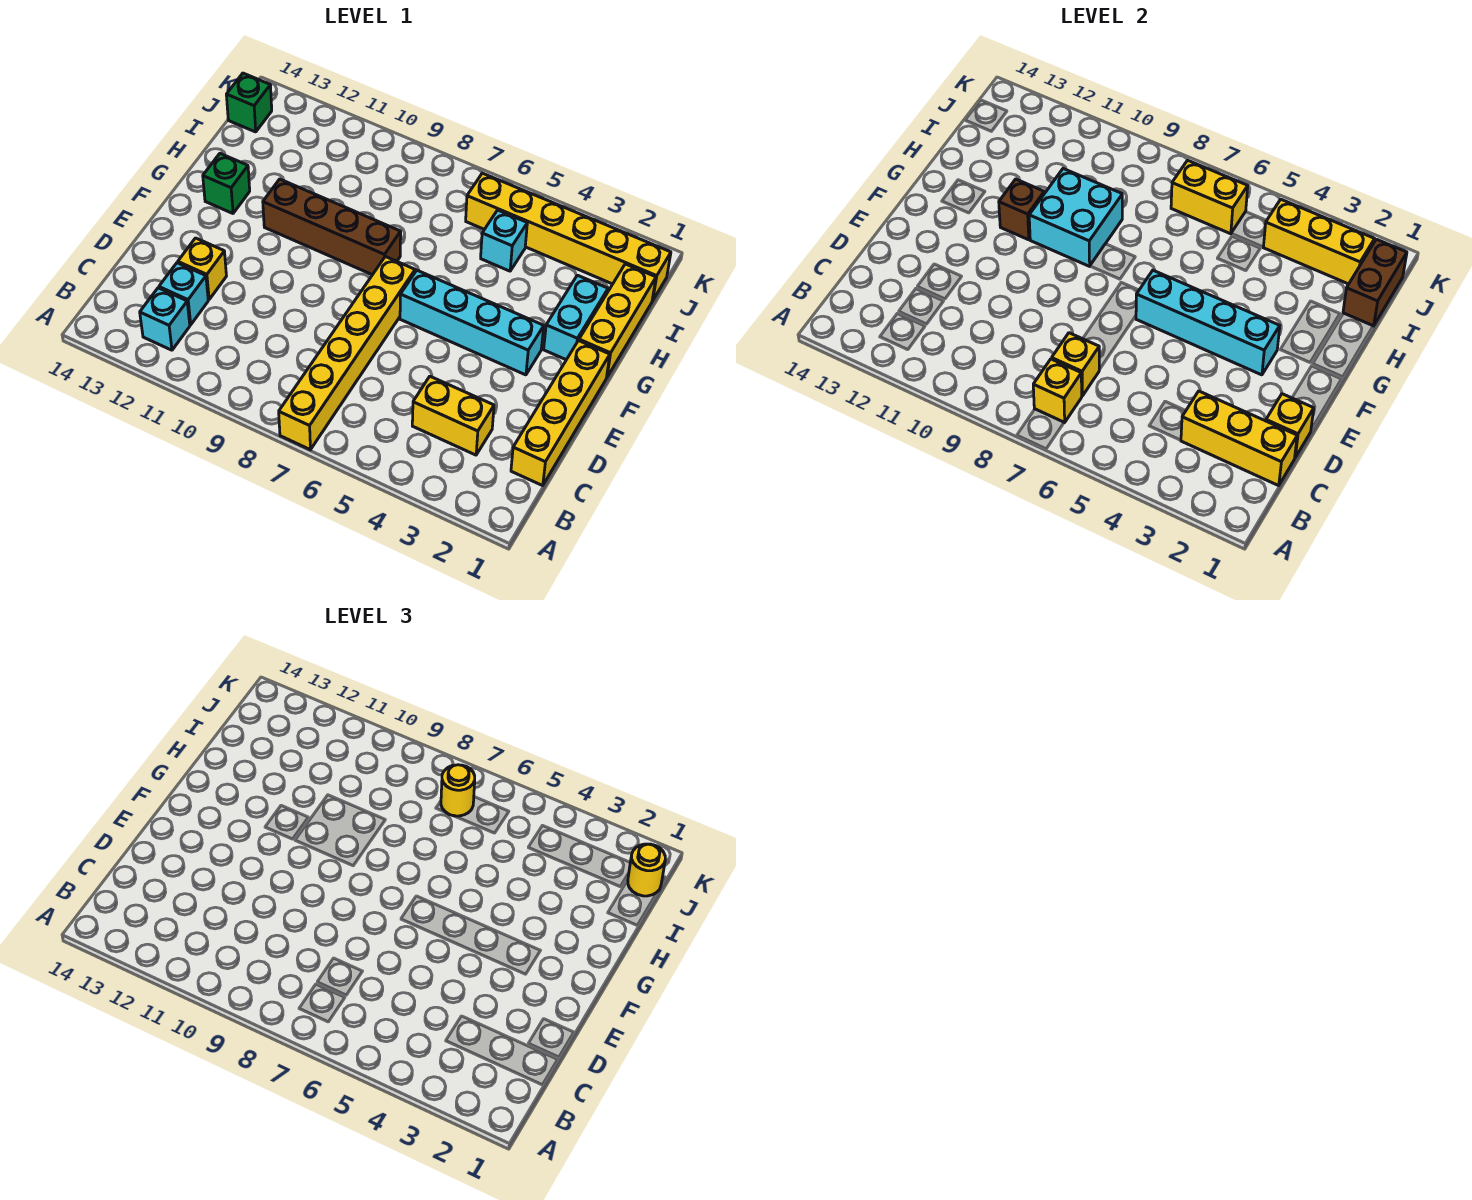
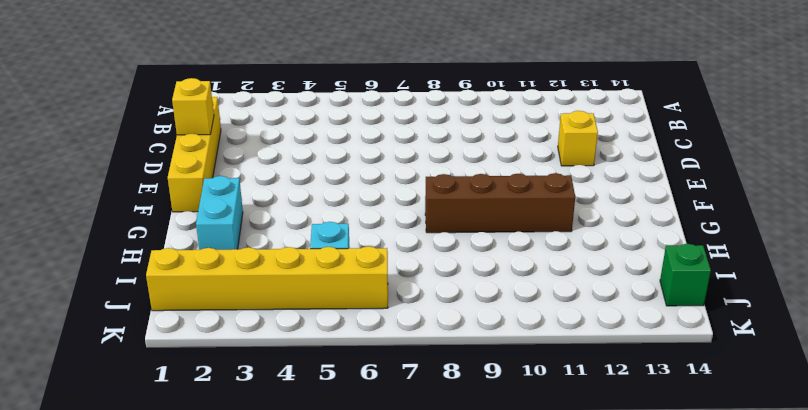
none -> yellow brick A7:F7 level 1
none -> cyan brick B12 level 1
none -> yellow brick C3:C4 level 1

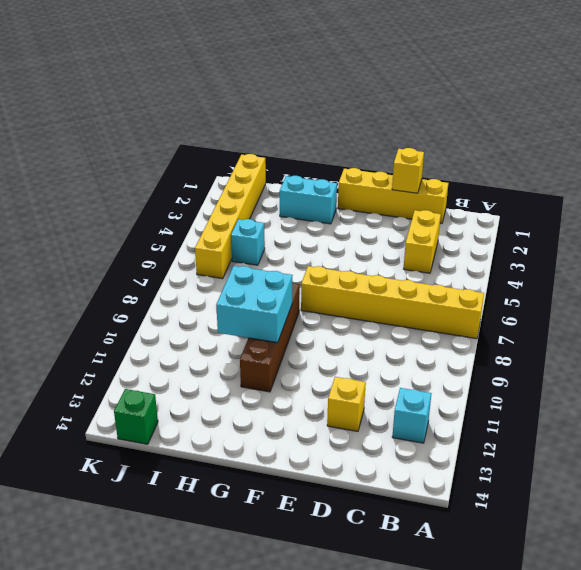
none -> cyan brick C12 level 1
none -> cyan brick F3:F6 level 1
none -> yellow brick G1:I1 level 1

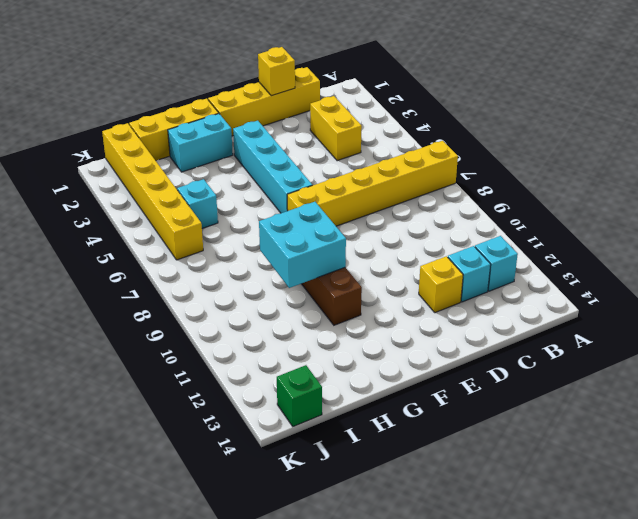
none -> green brick G13 level 1
none -> yellow brick B7 level 2
none -> yellow brick C1:C3 level 2

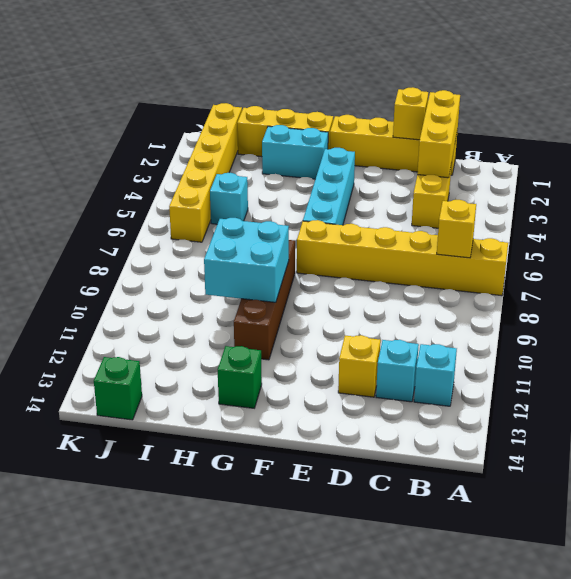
none -> yellow brick C7 level 2
none -> cyan brick F3:F6 level 2
none -> brown brick G11 level 2

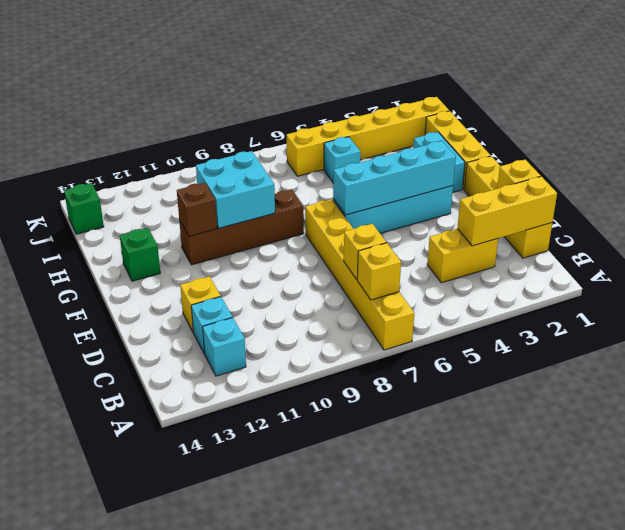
none -> brown brick I1:J1 level 2
none -> yellow brick J2:J4 level 2
none -> yellow brick J6:J7 level 2

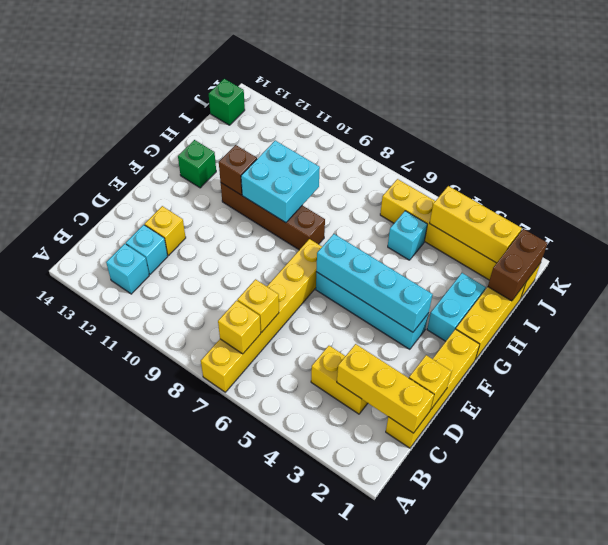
none -> yellow brick J6:J7 level 2
none -> yellow round brick J1 level 3
none -> yellow round brick J7 level 3

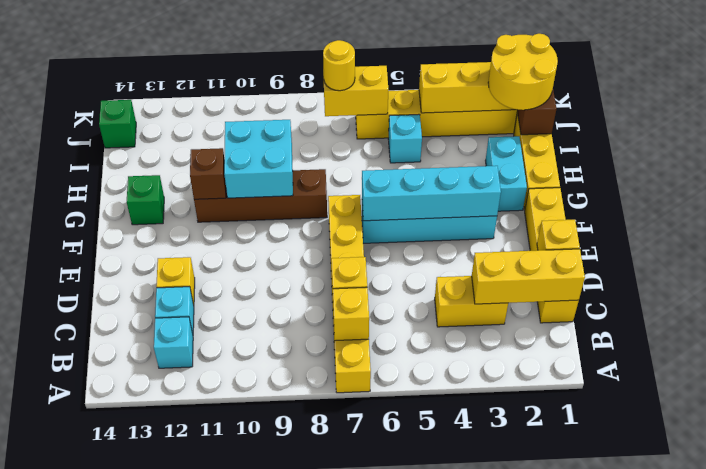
yellow round brick I1:J2 level 3 -> yellow round brick J1 level 3

